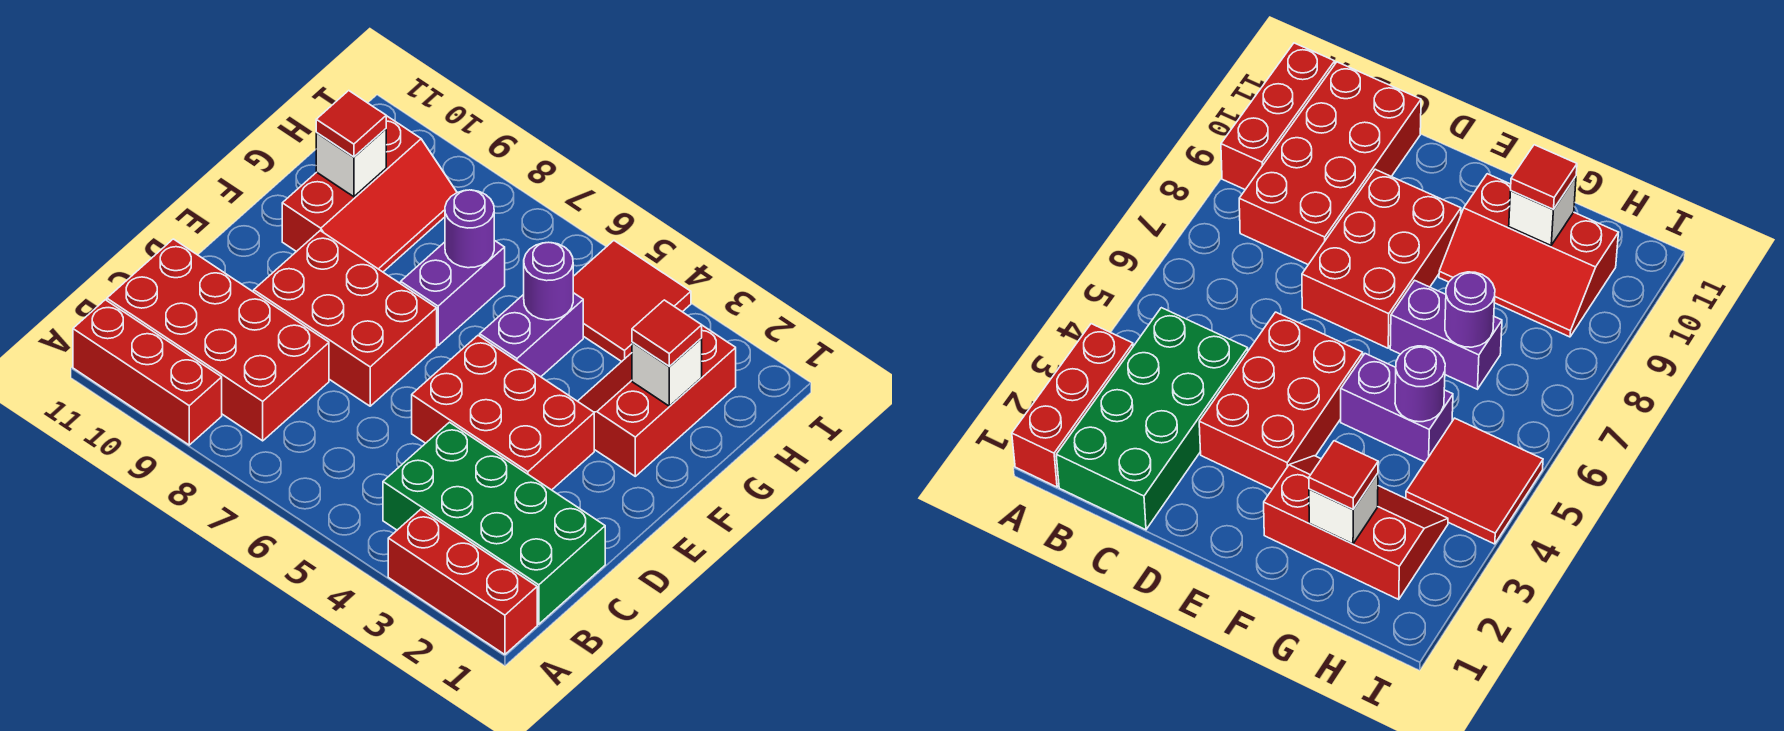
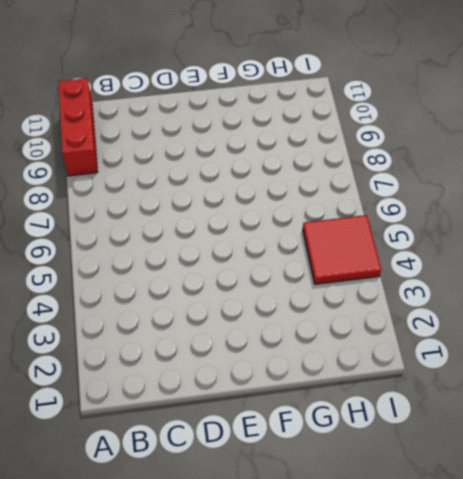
none -> red brick A1:A3 level 1
none -> green brick B1:C4 level 1
none -> red brick B8:C11 level 1

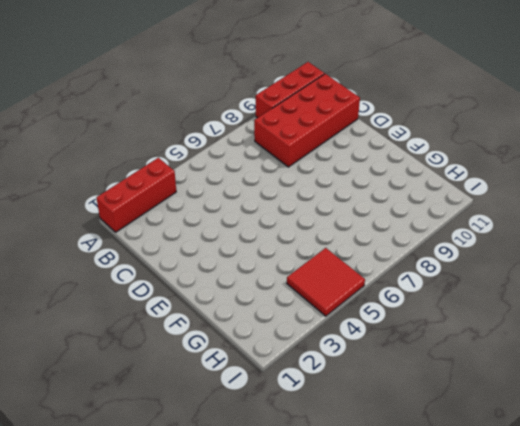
none -> green brick B1:C4 level 1
none -> red brick D3:E5 level 1
none -> red brick D7:E9 level 1

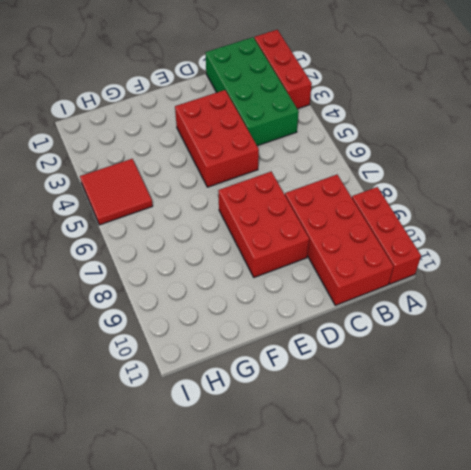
none -> red slope F2:H3 level 1 top 2
none -> purple brick F5:G5 level 1
none -> purple brick F7:G7 level 1

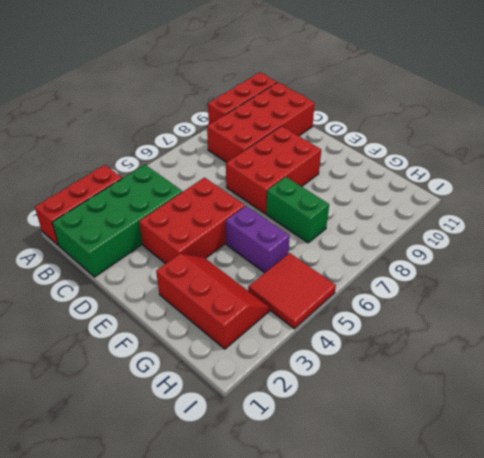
green brick F7:G7 level 1 -> purple brick F7:G7 level 1
none -> red slope F9:H10 level 1 top 10
none -> white brick G2 level 2
none -> purple round brick G5 level 2

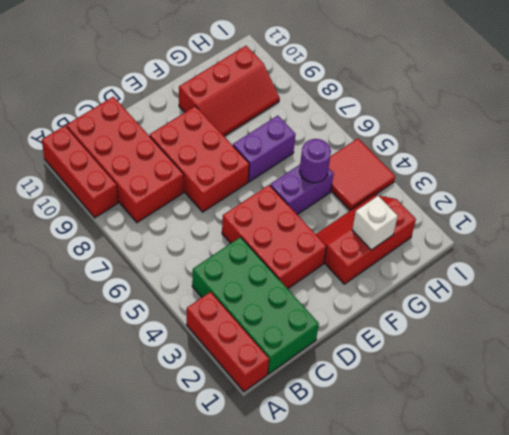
none -> purple round brick G7 level 2
none -> white brick G10 level 2
none -> red tile G2 level 3

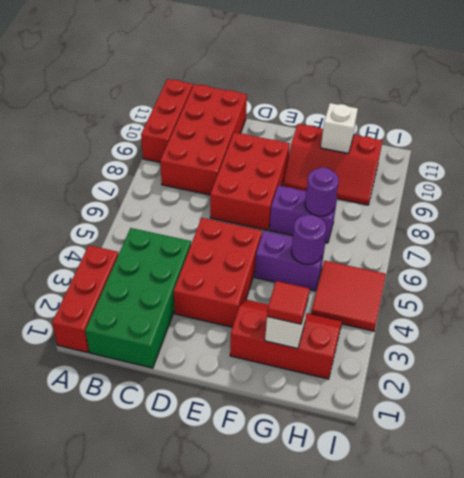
none -> red tile G10 level 3

